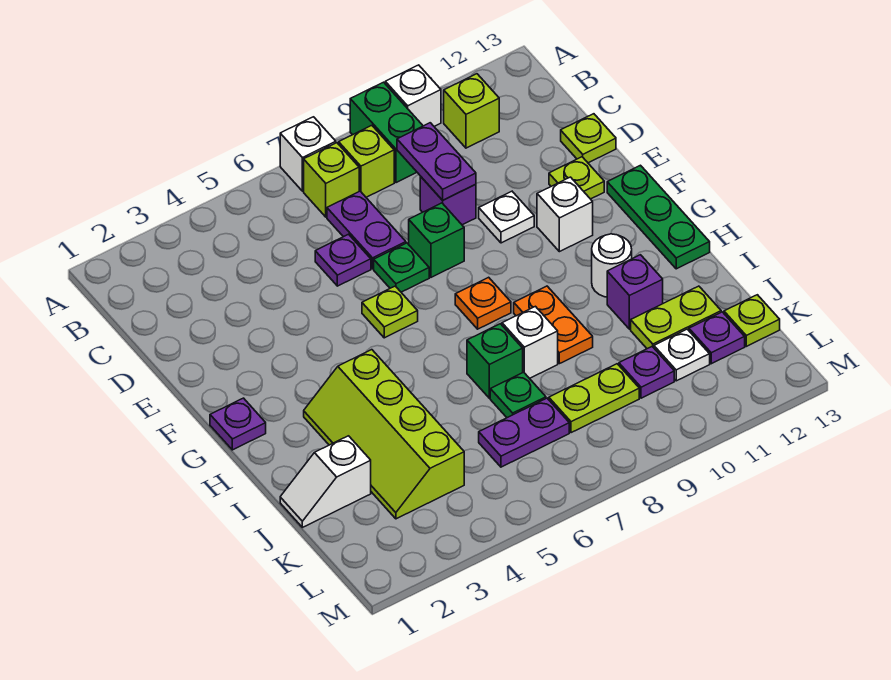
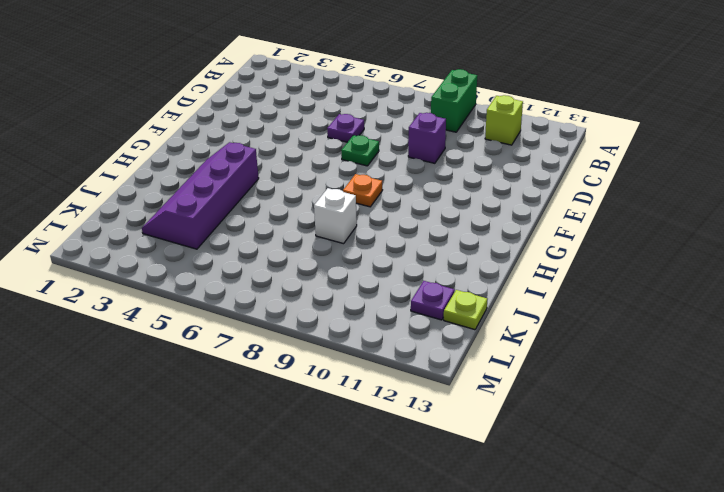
purple slope H3:K4 level 1 top 4 -> lime slope H3:K4 level 1 top 4
none -> white brick A7 level 1
none -> white brick A10 level 1
none -> lime brick B7 level 1
none -> lime brick B8 level 1

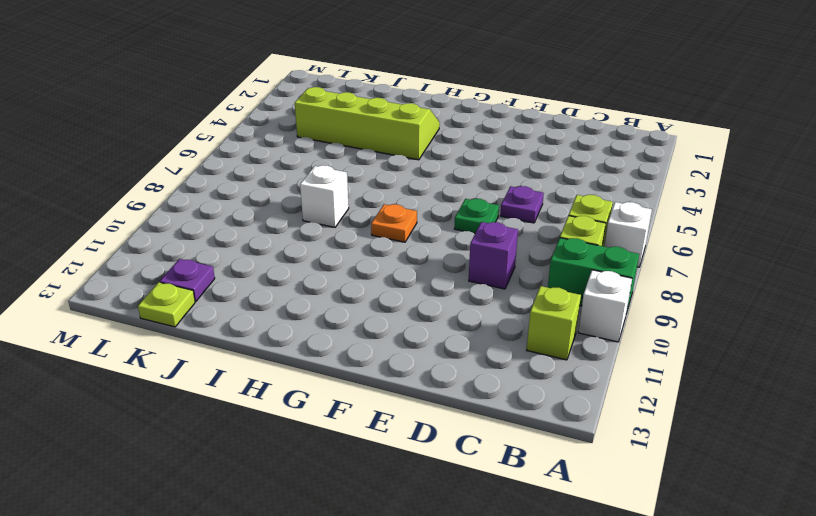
none -> purple plate C7:D7 level 1
none -> lime plate D13 level 1
none -> green brick E8 level 1
none -> white plate E10 level 1

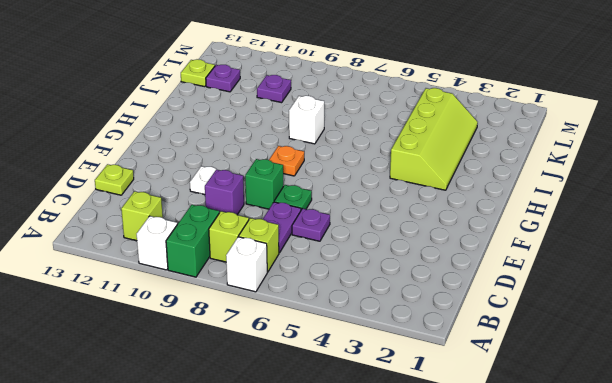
none -> lime plate E12 level 1
none -> lime plate F6 level 1
none -> white brick F11 level 1
none -> green plate F13:H13 level 1

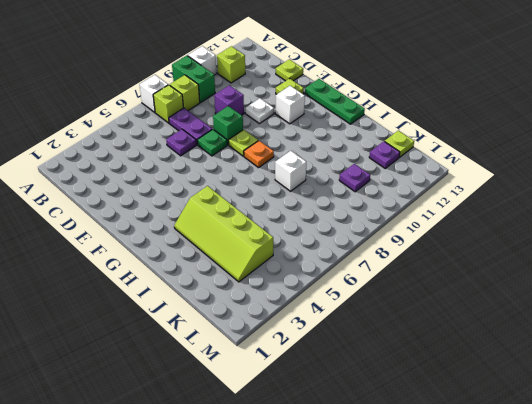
lime plate F8 level 1 -> lime plate F6 level 1
none -> purple plate G1 level 1
none -> orange plate H9:I9 level 1
none -> white round brick H11 level 1
none -> green brick I7 level 1

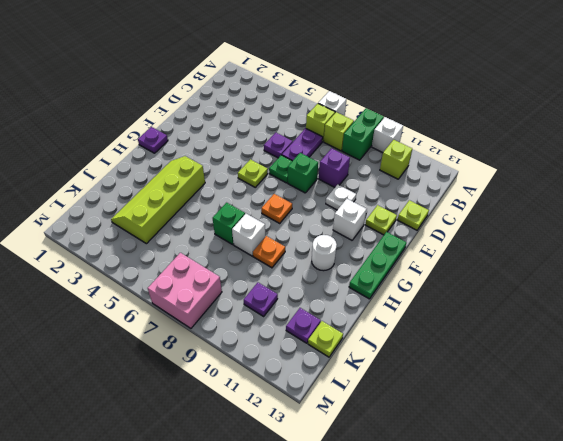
orange plate I9 level 1 -> orange plate H9:I9 level 1
pink brick L7:M8 level 1 -> none
none -> purple brick I11 level 1
none -> white slope J1:J2 level 1 top 2
none -> green plate J7 level 1
none -> lime plate J11:J12 level 1

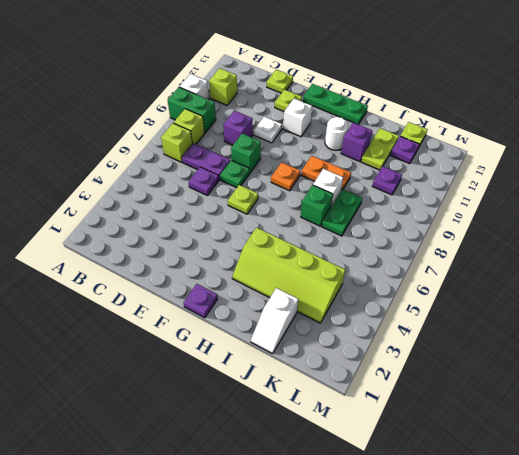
green plate J7:J8 level 1 -> green plate J7 level 1
none -> white brick A7 level 1
none -> purple plate K6:K7 level 1
none -> lime plate K8:K9 level 1
none -> white plate K11 level 1

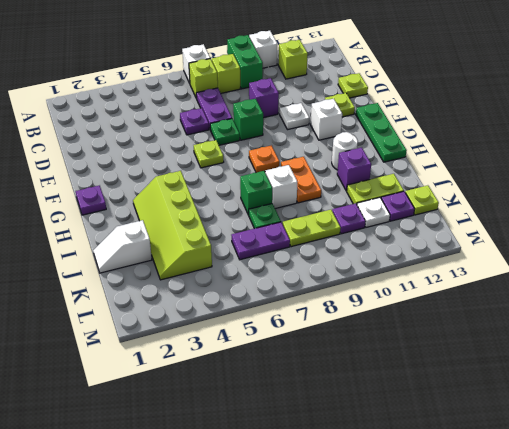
none -> purple plate C9:D9 level 2

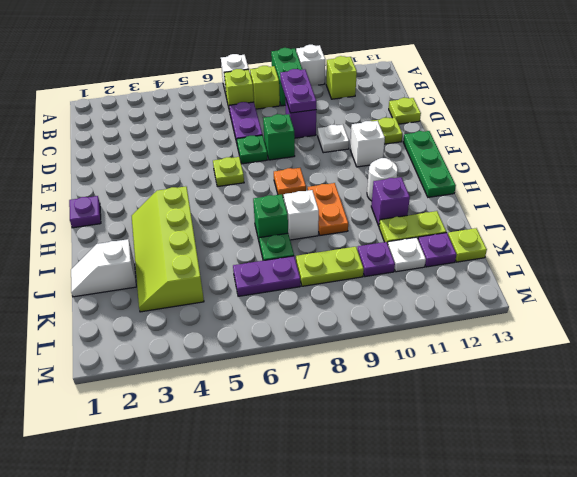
none -> purple plate D6 level 1

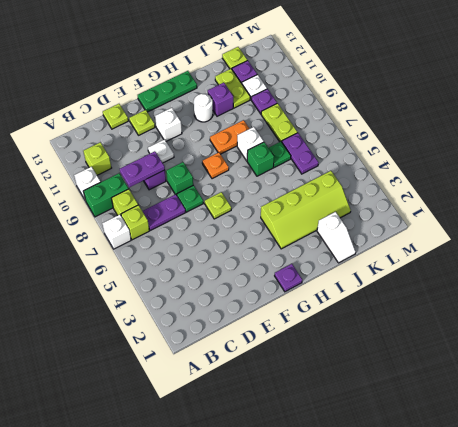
none -> purple plate D6 level 1

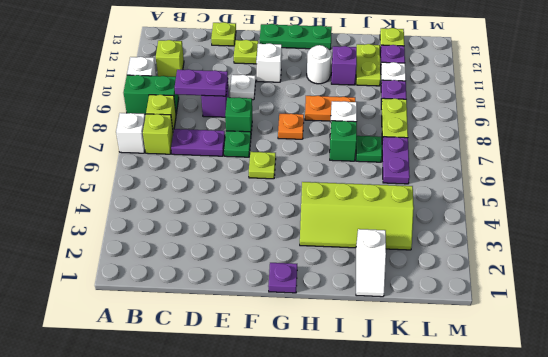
none -> purple plate D6 level 1

